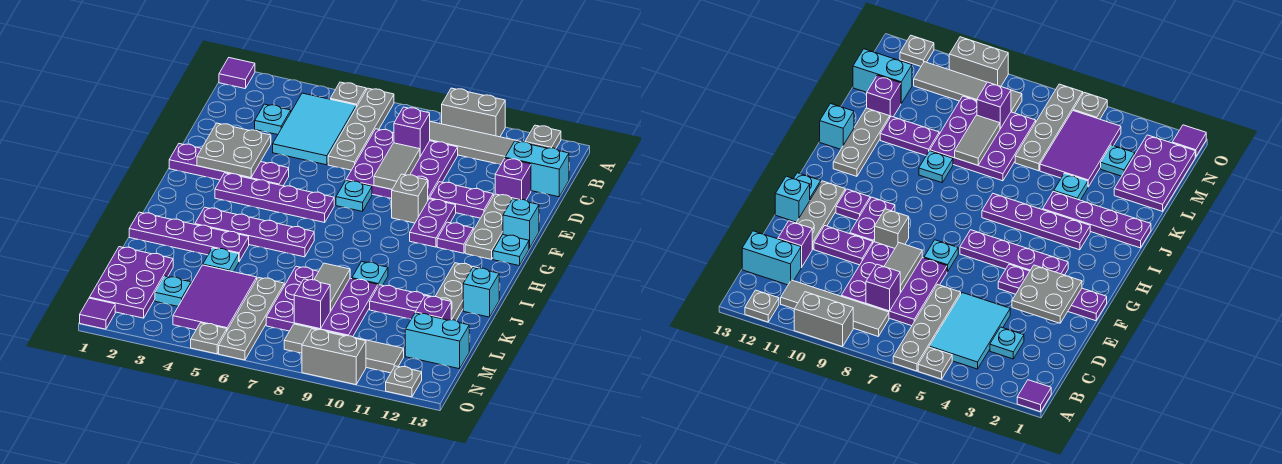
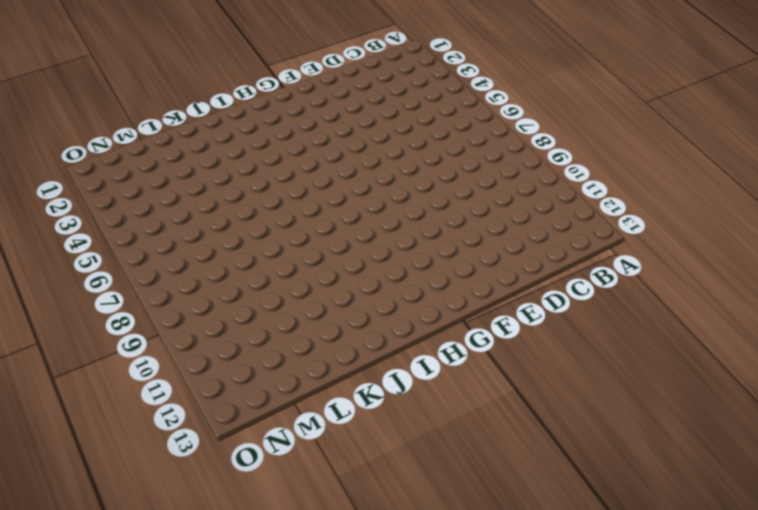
none -> purple tile A1 level 1
none -> grey plate A5 level 1
none -> grey plate A6:D6 level 1
none -> grey brick A9:A10 level 1

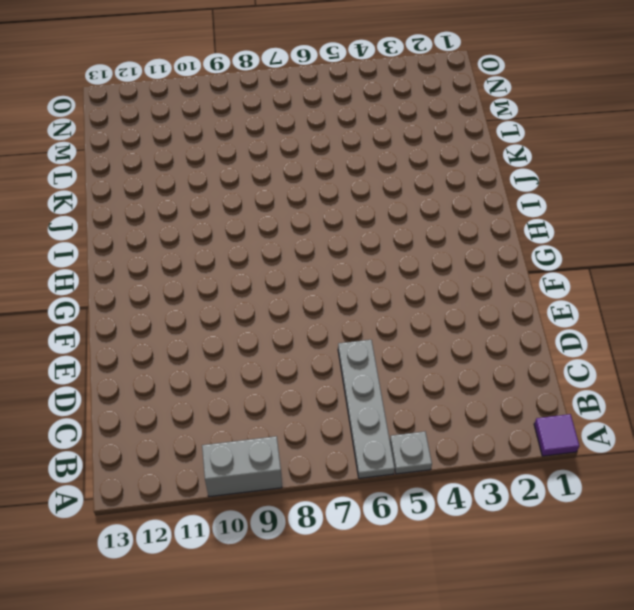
none -> grey plate A12 level 1
none -> cyan tile B4:D5 level 1
none -> grey tile B8:B11 level 1
none -> cyan plate C3 level 1

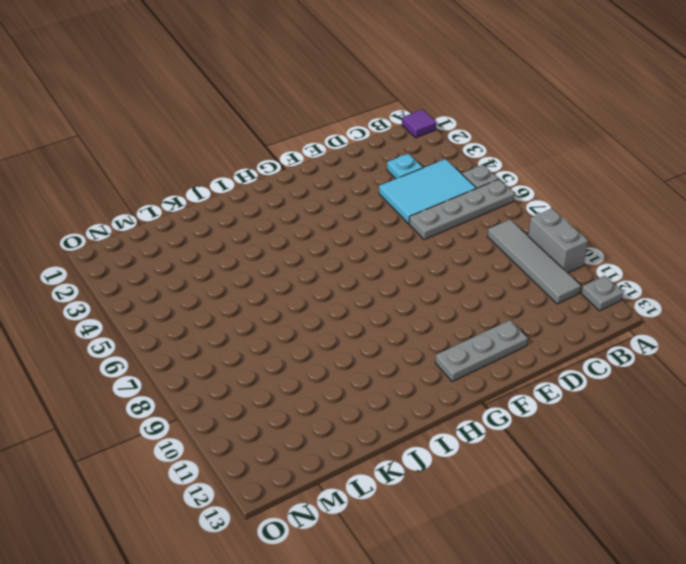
none -> purple plate C7:E9 level 1
none -> cyan brick C12:C13 level 1
none -> purple brick D12 level 1
none -> purple plate E10:E11 level 1

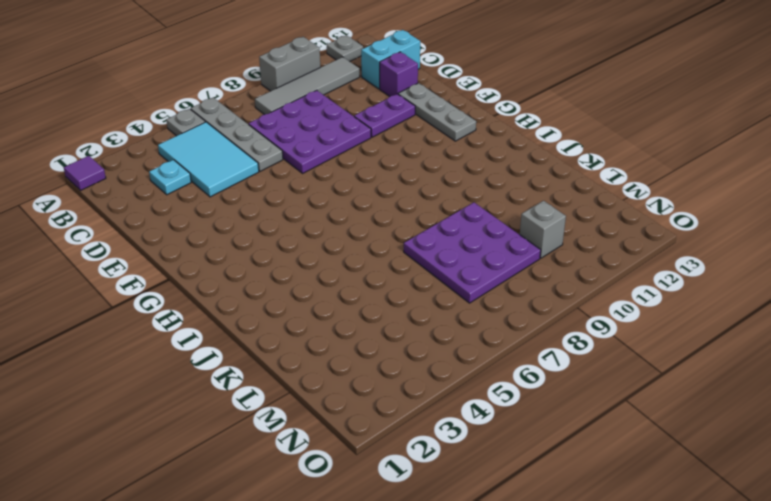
grey brick M10 level 1 -> grey brick F9 level 1
none -> purple plate F1:F4 level 1
none -> cyan plate F7 level 1
none -> purple plate F10:G10 level 1
none -> cyan brick F13 level 1

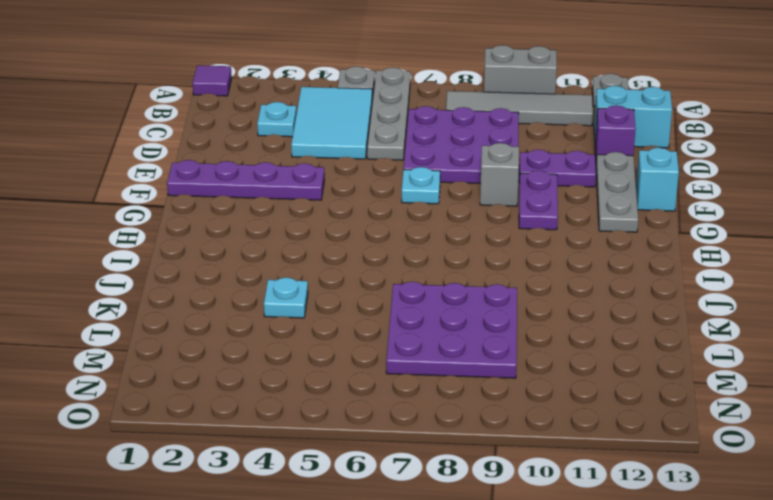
none -> purple plate G3:G6 level 1
none -> purple plate G11 level 1
none -> cyan plate G13 level 1
none -> purple plate I3:I6 level 1

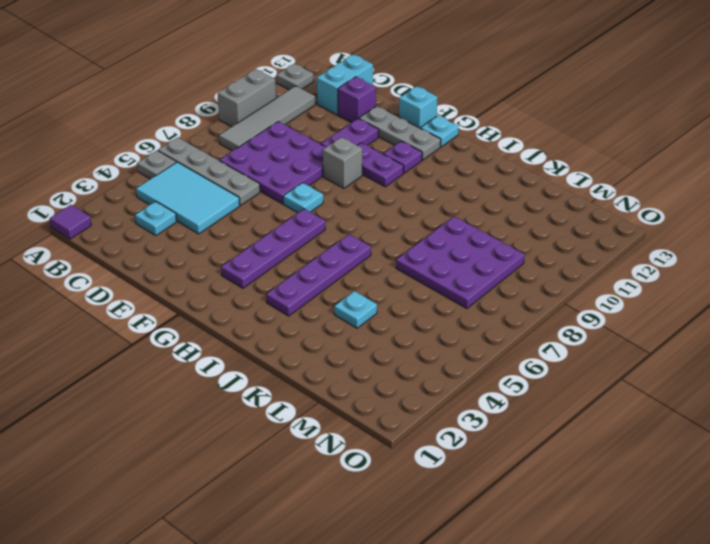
none -> purple plate F1:F4 level 1
none -> grey plate I12:K12 level 1
none -> purple plate J1:J4 level 1
none -> cyan plate J9 level 1

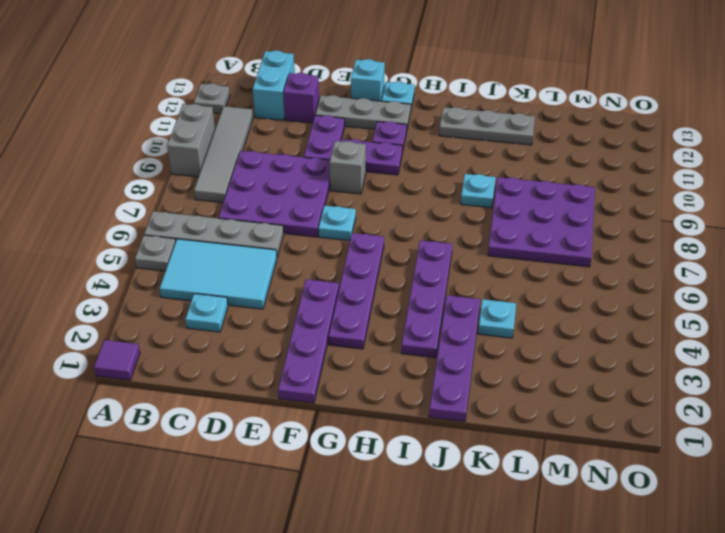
none -> cyan brick J13 level 1
none -> purple plate K10:K11 level 1
none -> purple plate L1:N2 level 1
none -> purple tile L4:N5 level 1

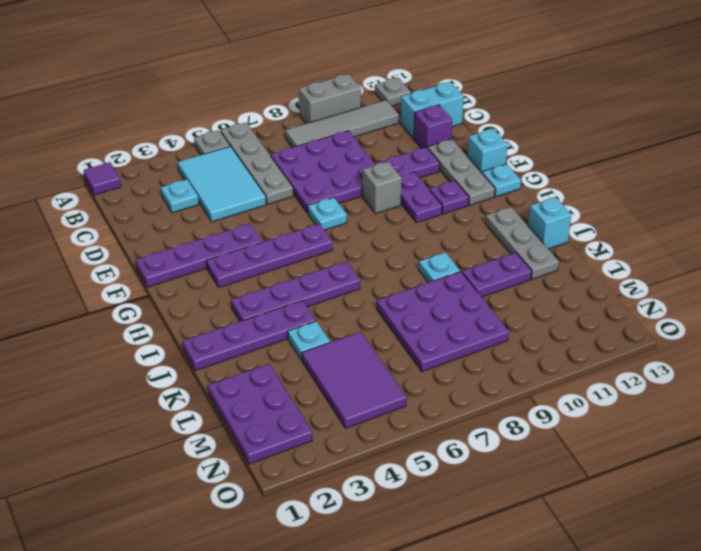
none -> grey plate L6:O6 level 1
none -> purple brick L12 level 1
none -> cyan plate M3 level 1
none -> cyan brick M12:M13 level 1

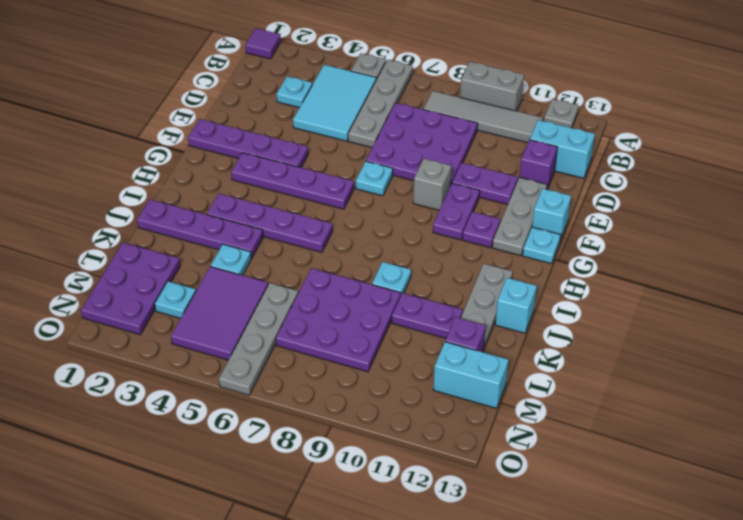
none -> grey tile N8:N11 level 1
none -> purple tile O1 level 1
none -> grey plate O5 level 1
none -> grey brick O9:O10 level 1

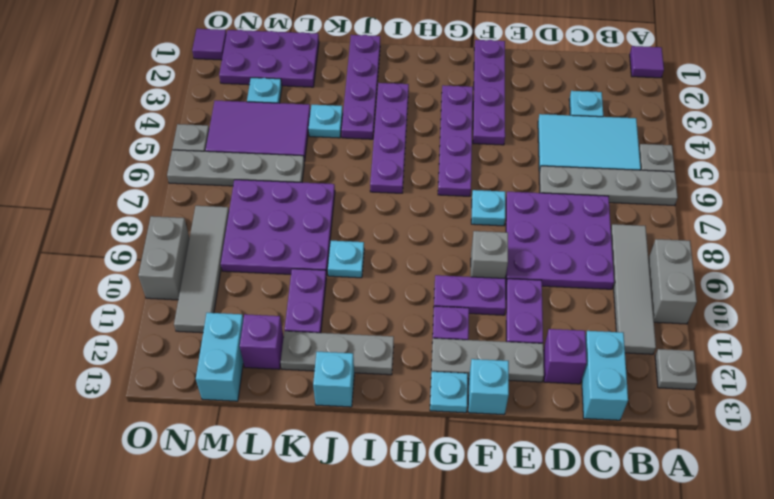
none -> grey plate O12 level 1
none -> purple brick C8 level 2
none -> grey tile D8:E8 level 2
none -> grey plate E2:F3 level 2

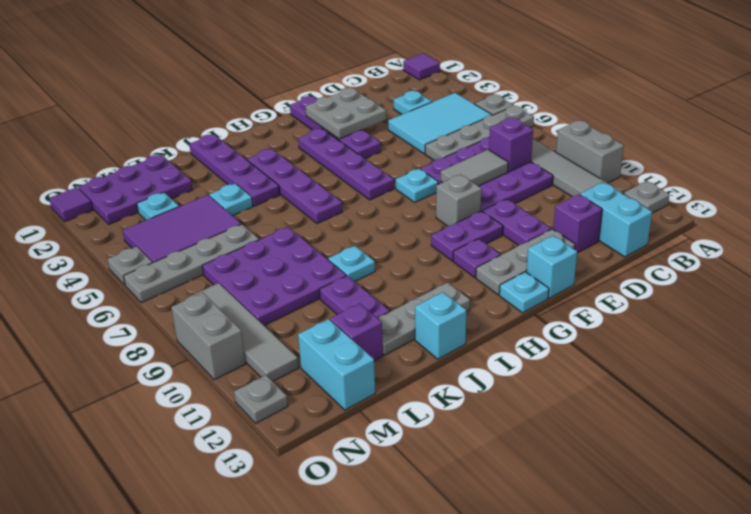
none -> grey tile K8:L8 level 2
none -> purple brick M8 level 2

